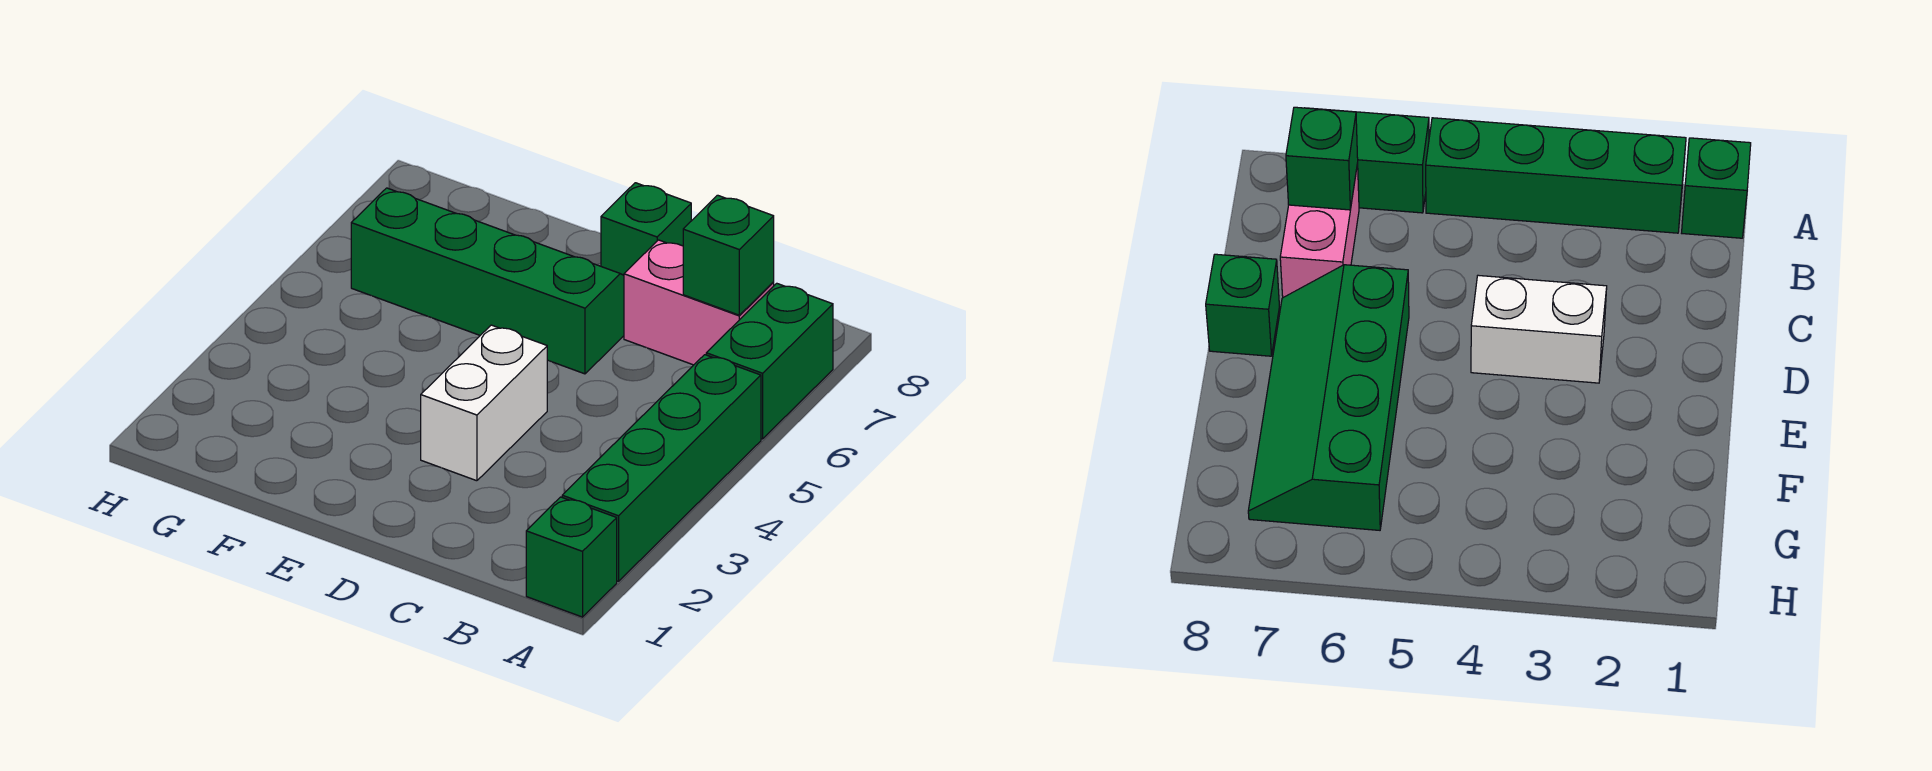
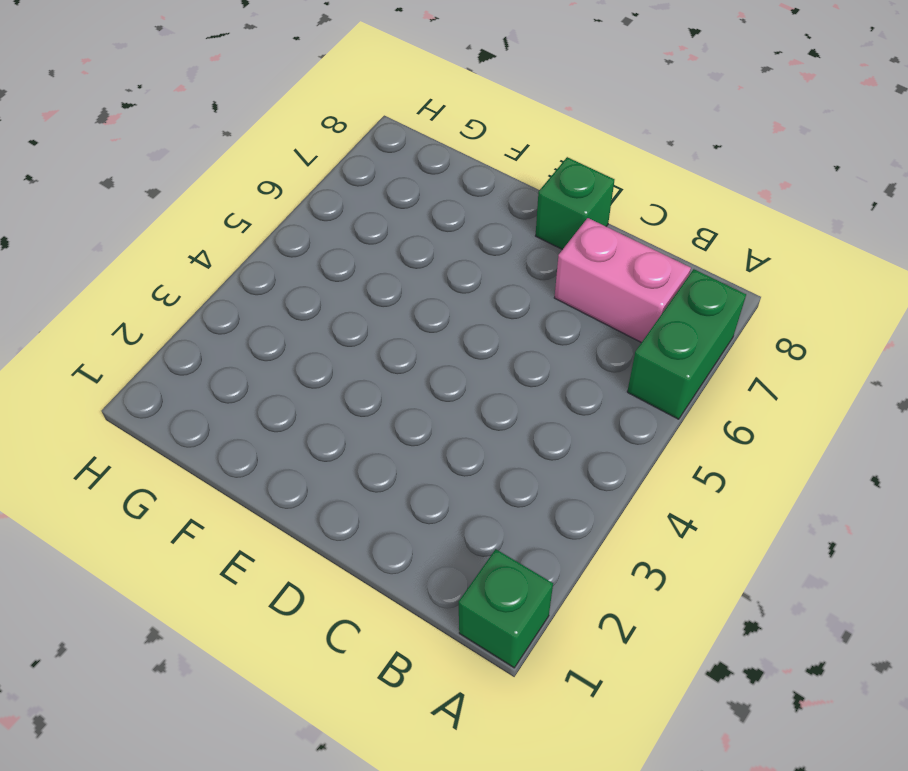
none -> green brick A2:A5 level 1
none -> white brick D3:D4 level 1

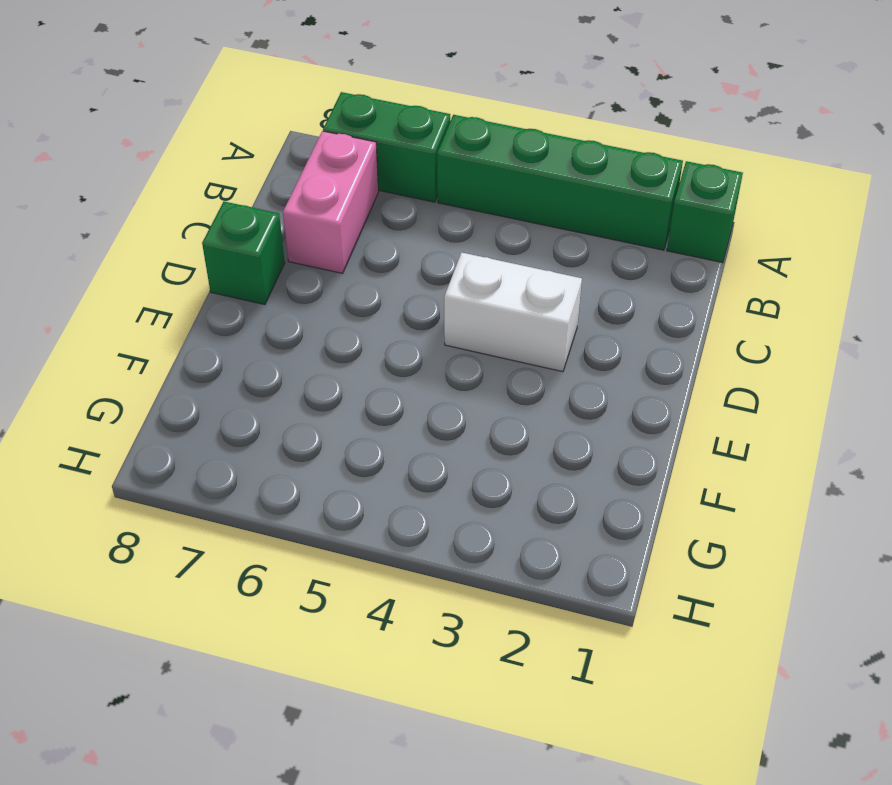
none -> green slope D6:G7 level 1 top 6
none -> green brick B7 level 2

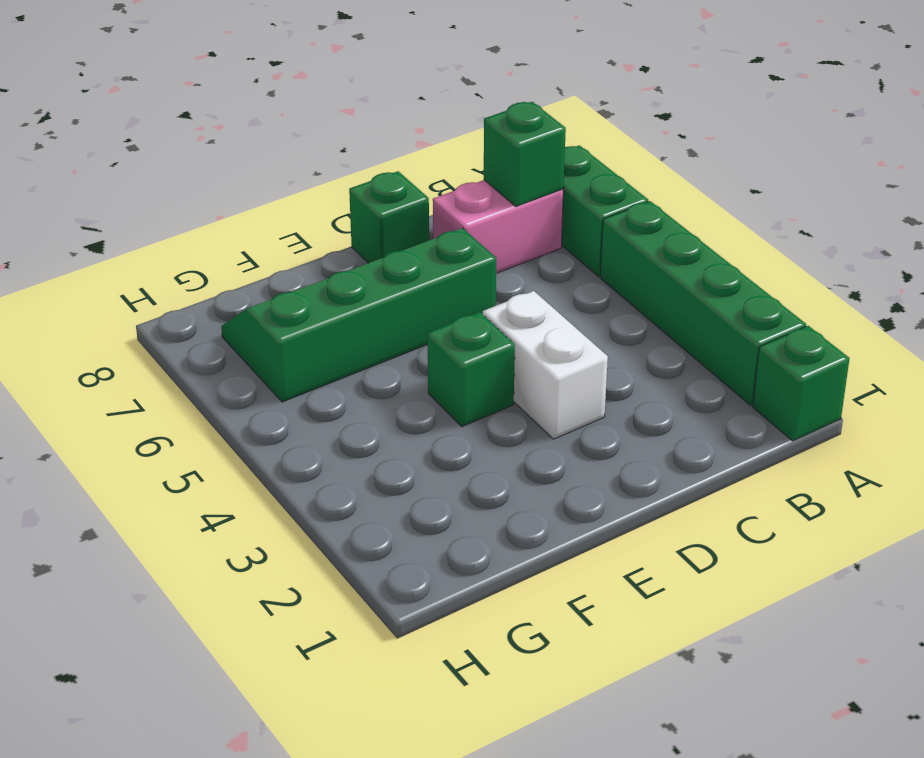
green brick E4 level 1 -> none

